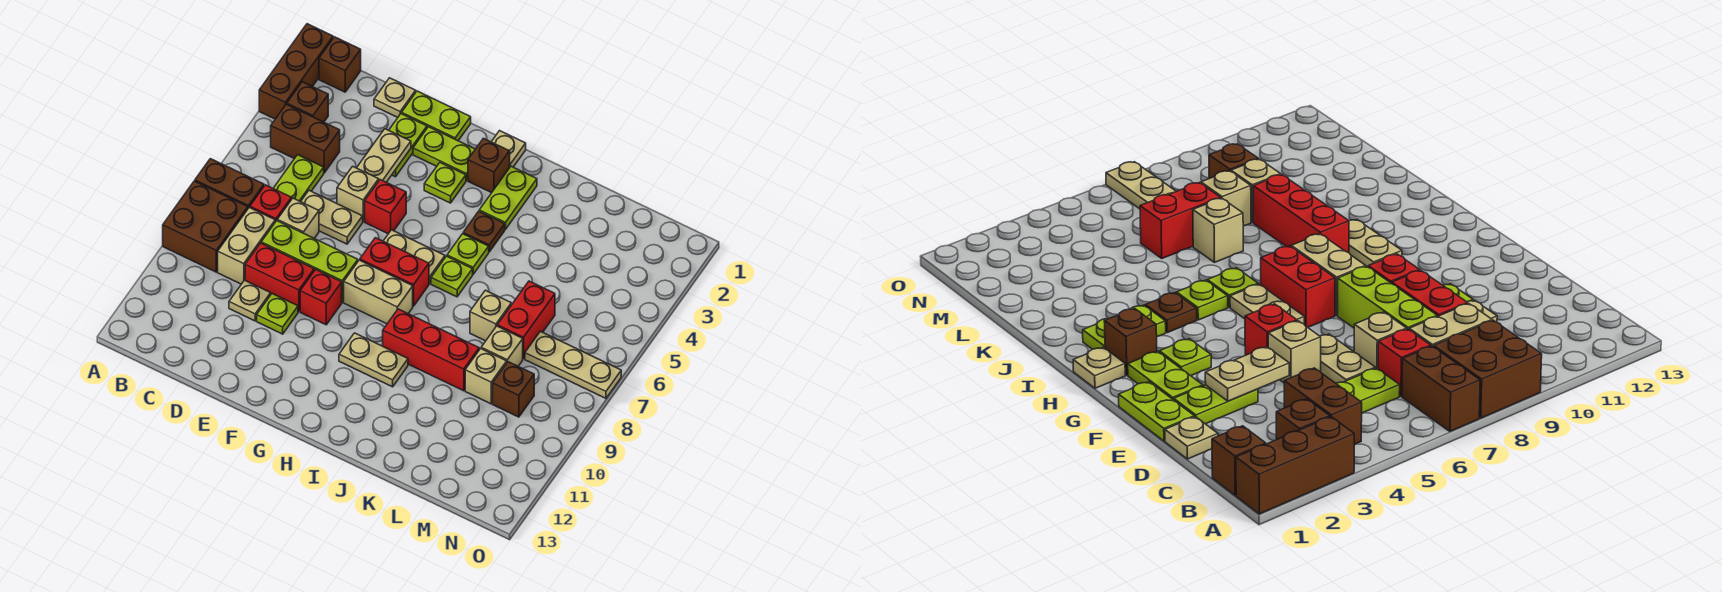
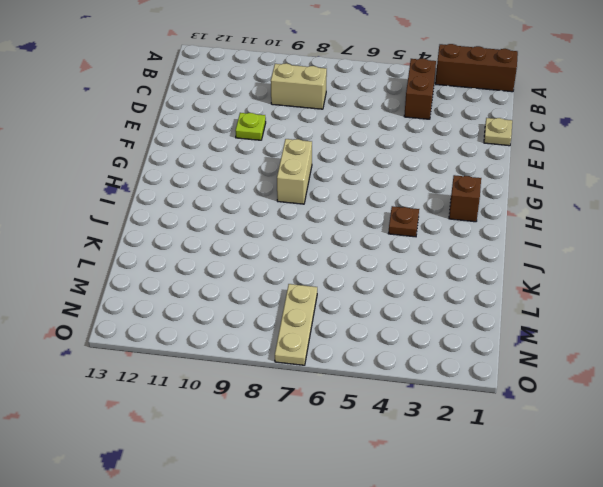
none -> brown brick A7:B7 level 1
none -> brown brick A8:B9 level 1
none -> brown brick B1 level 1
none -> brown brick B3 level 1

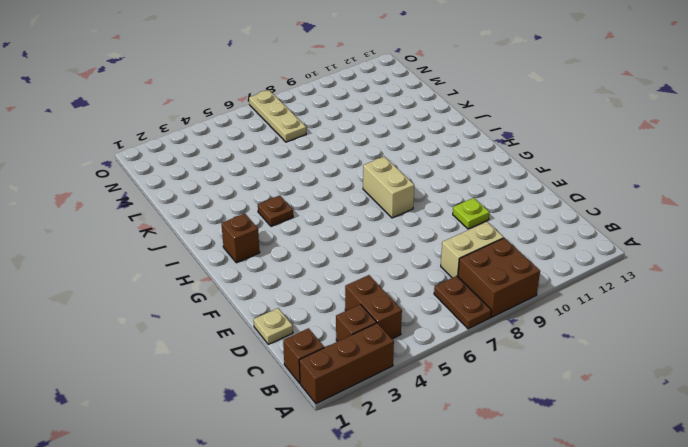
brown plate A7:B7 level 1 -> brown brick A7:B7 level 1
none -> lime plate C5:C6 level 1
none -> red brick C7 level 1
none -> tan plate D6:E6 level 1
none -> tan brick D7 level 1

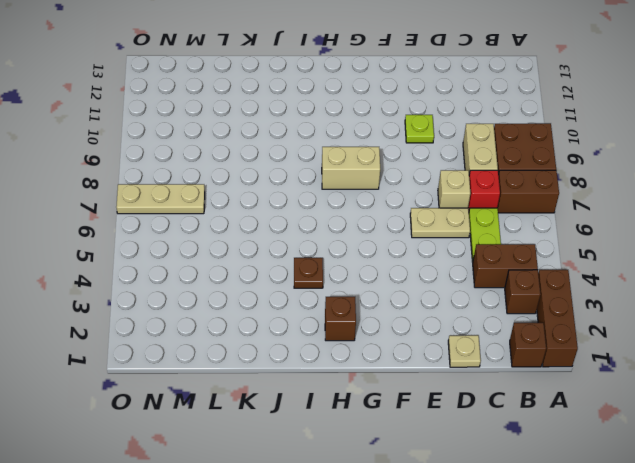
none -> lime brick D8:F8 level 1
none -> red brick D9:E9 level 1
none -> tan plate D10 level 1
none -> lime plate E1:F1 level 1

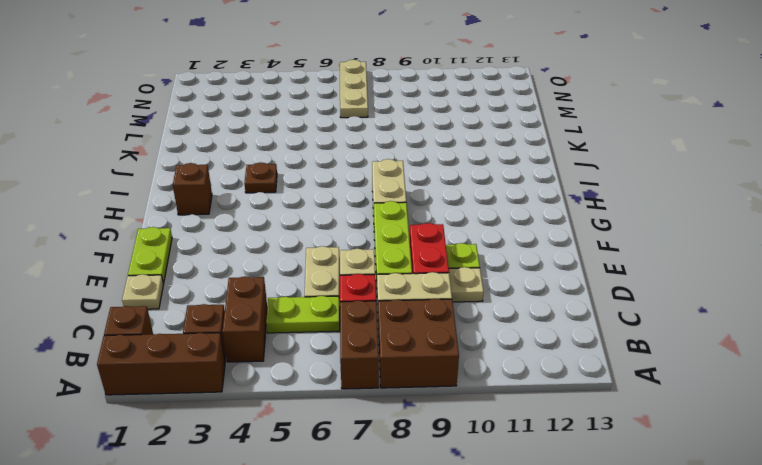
none -> lime plate E2:E3 level 1
none -> tan brick E5 level 1
none -> lime plate F2:G2 level 1
none -> red brick F5 level 1

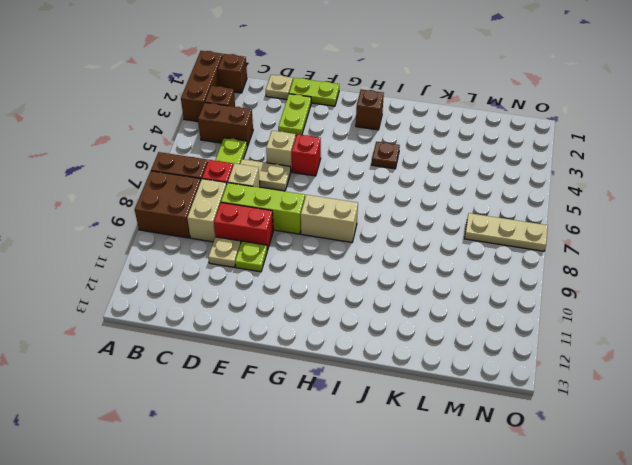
none -> lime plate F2:G2 level 1
none -> red brick F9 level 1
none -> lime plate G3 level 1
none -> tan plate G6:H6 level 1

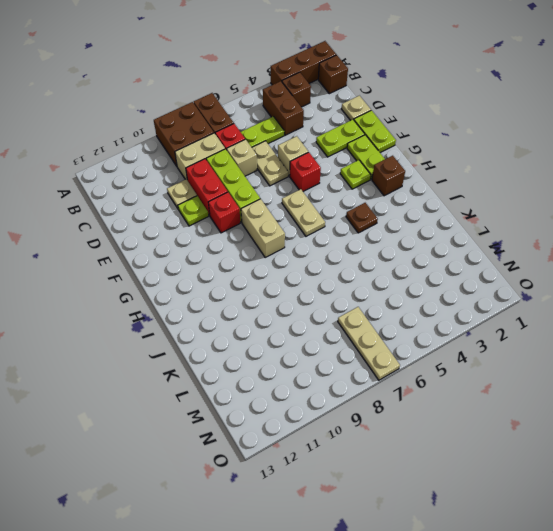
none -> red brick G7:H7 level 1
none -> tan plate H1 level 1
none -> tan plate H10:I10 level 1
none -> lime plate I2:I3 level 1

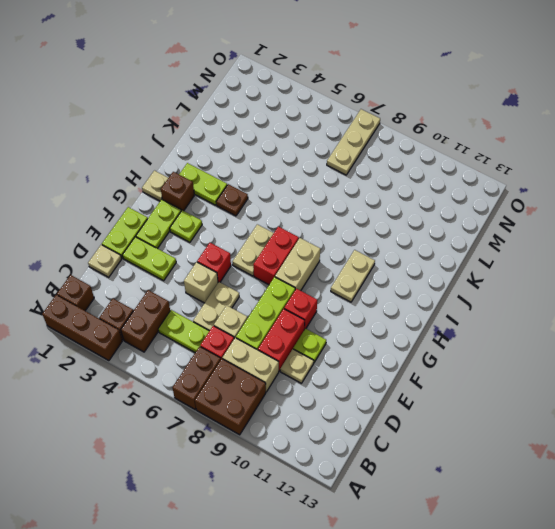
none -> lime plate I5 level 1
none -> lime plate I6 level 1
none -> red brick I9:K9 level 1
none -> tan brick K7 level 1

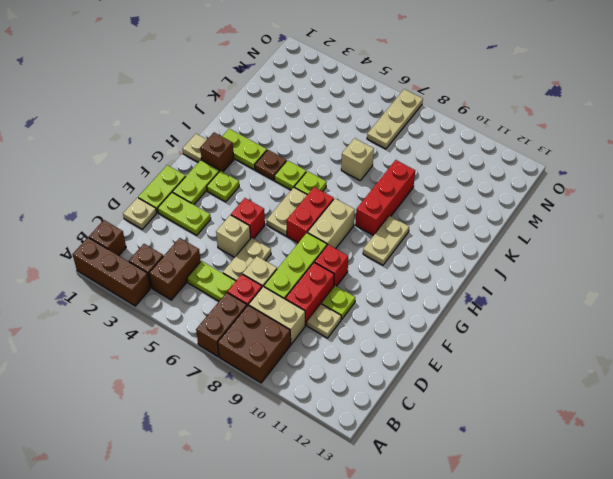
none -> red brick L6:L7 level 1
none -> tan brick L8 level 1
none -> tan brick L9 level 1
none -> brown brick M9 level 1

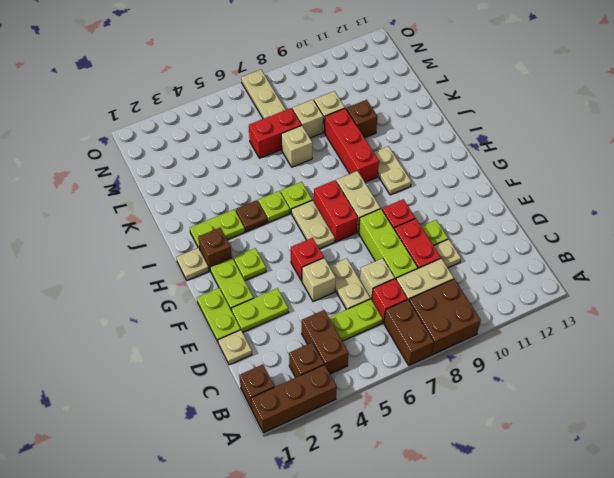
brown brick K10 level 1 -> brown brick M9 level 1
none -> tan plate E3:E4 level 2

